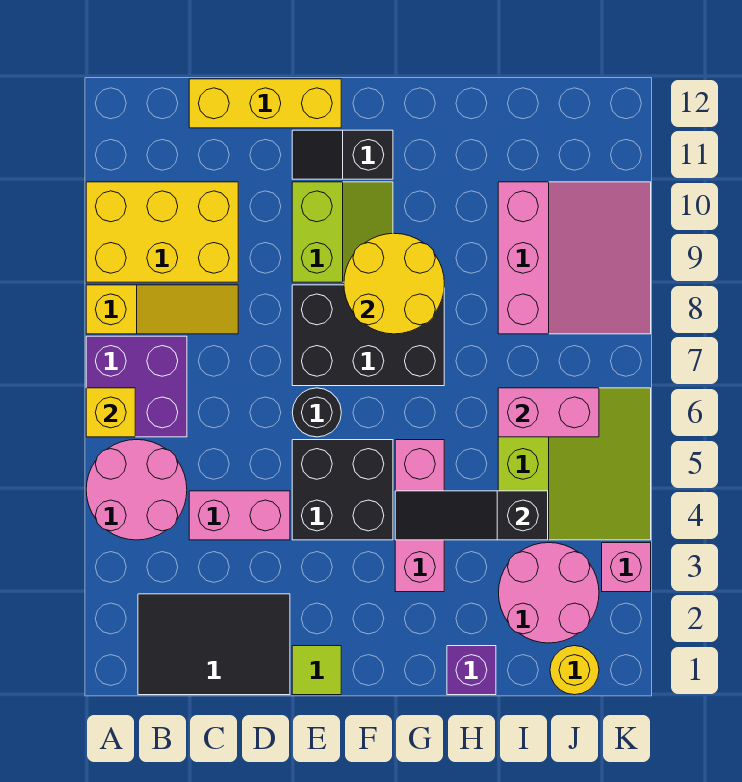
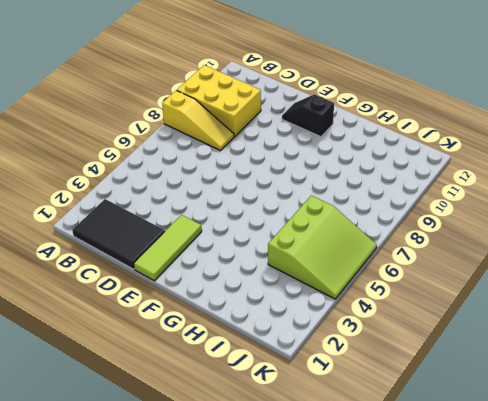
lime tile E1:E3 level 1 -> lime tile E1 level 1
none -> pink round brick A4:B5 level 1
none -> purple brick A6:B7 level 1
none -> pink brick C4:D4 level 1

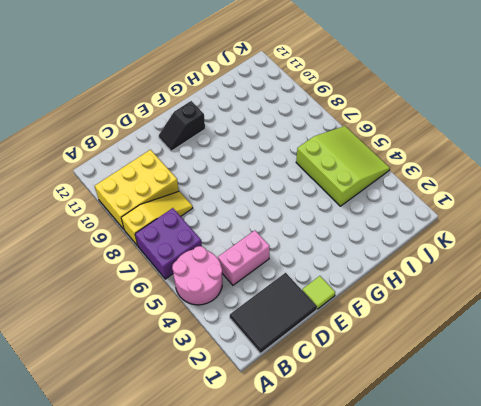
none -> yellow brick C12:E12 level 1
none -> black brick E4:F5 level 1
none -> black round brick E6 level 1

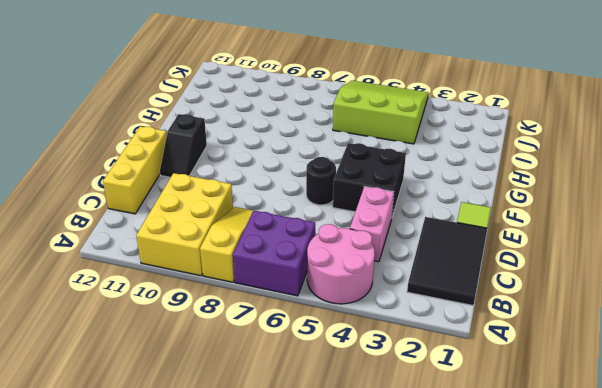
none -> black brick E7:G8 level 1
none -> lime slope E9:F10 level 1 top E
none -> pink brick G3:G5 level 1

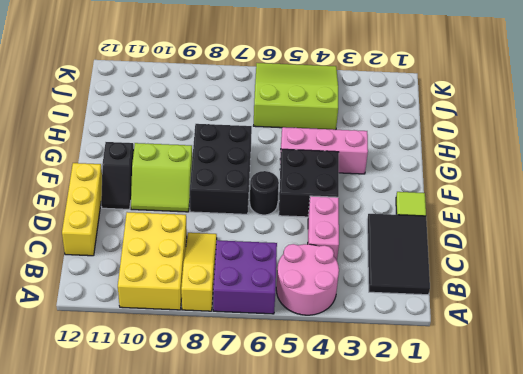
lime slope E9:F10 level 1 top F -> lime slope E9:F10 level 1 top E
none -> purple brick H1 level 1
none -> pink round brick I2:J3 level 1
none -> pink slope I8:K10 level 1 top I

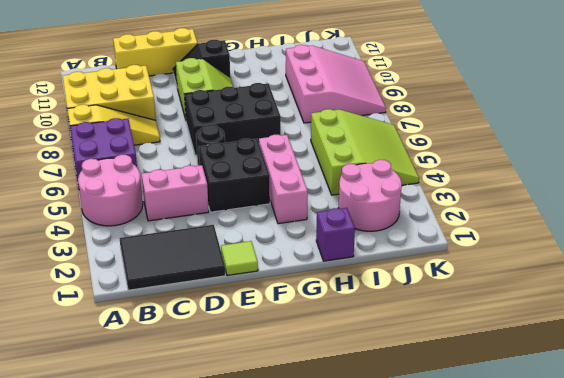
none -> yellow round brick J1 level 1
none -> pink brick K3 level 1
none -> yellow brick A6 level 2

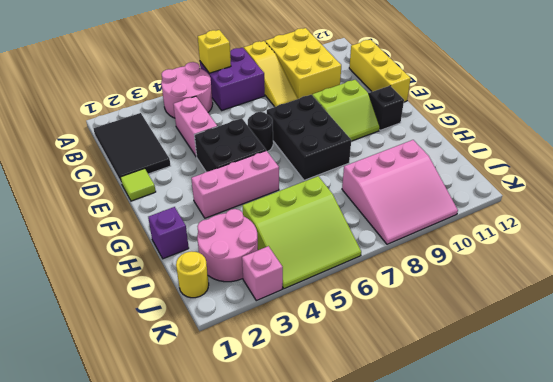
none -> yellow round brick F8:G9 level 2
none -> black slope G4:I4 level 2 top I
none -> pink brick I6:J6 level 2

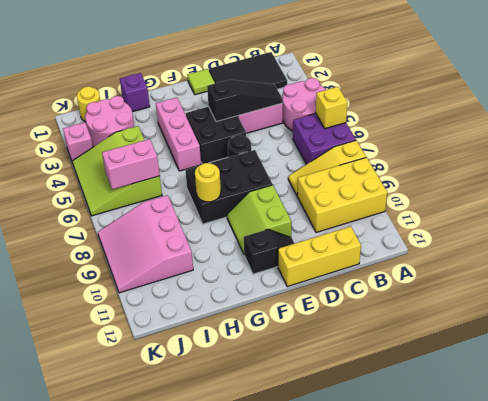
black slope C4:E4 level 2 top E -> black slope G4:I4 level 2 top I
yellow round brick G8 level 2 -> yellow round brick F8:G9 level 2

